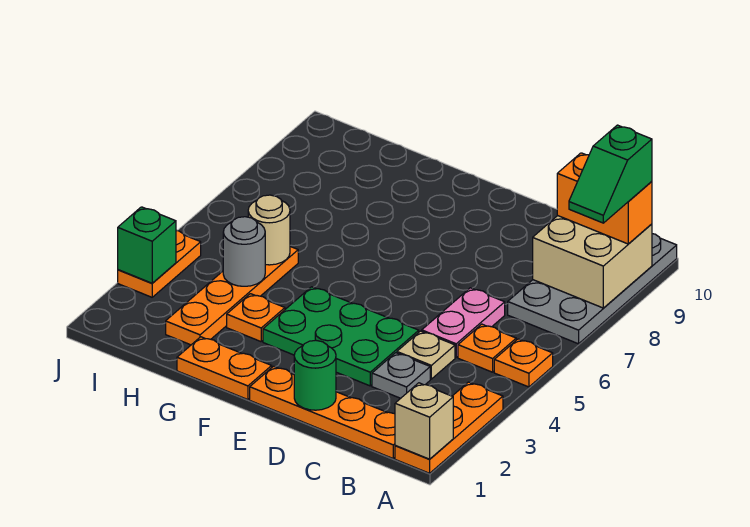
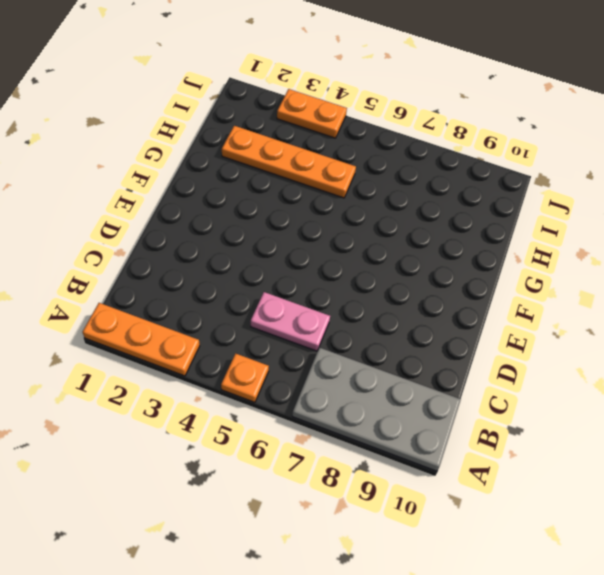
none -> orange plate B1:E1 level 1
none -> orange plate B5 level 1
none -> grey plate C3 level 1

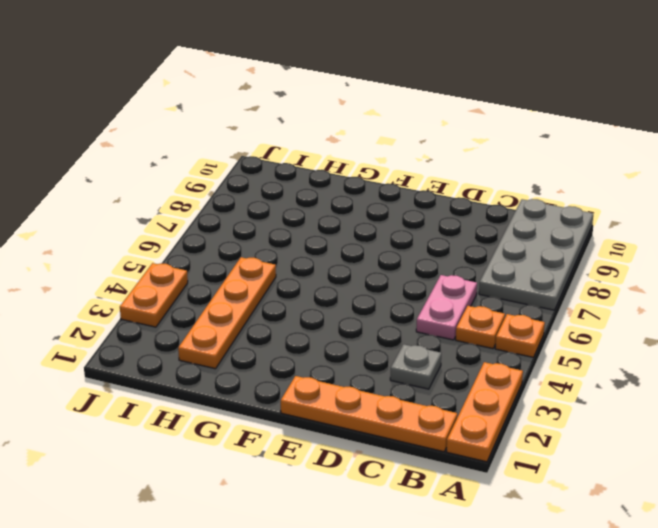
none -> tan plate C4 level 1
none -> green plate D3:F4 level 1
none -> orange plate F1:G1 level 1

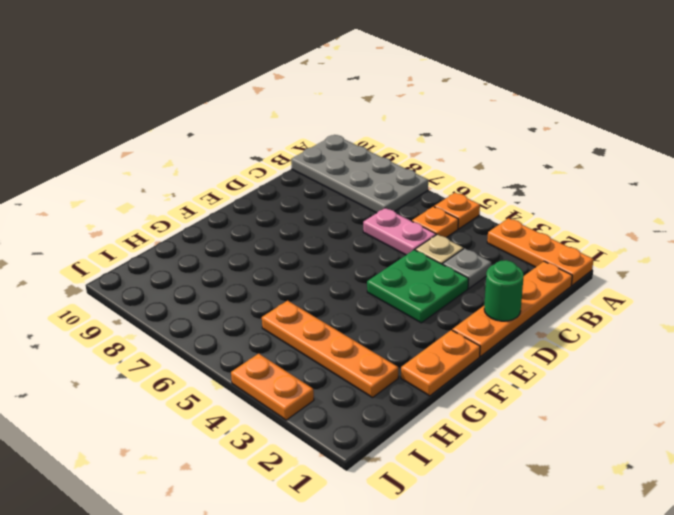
green plate D3:E4 level 1 -> green plate D3:F4 level 1
none -> orange plate G3 level 1
none -> tan brick A1 level 2
none -> tan brick A8:B9 level 2

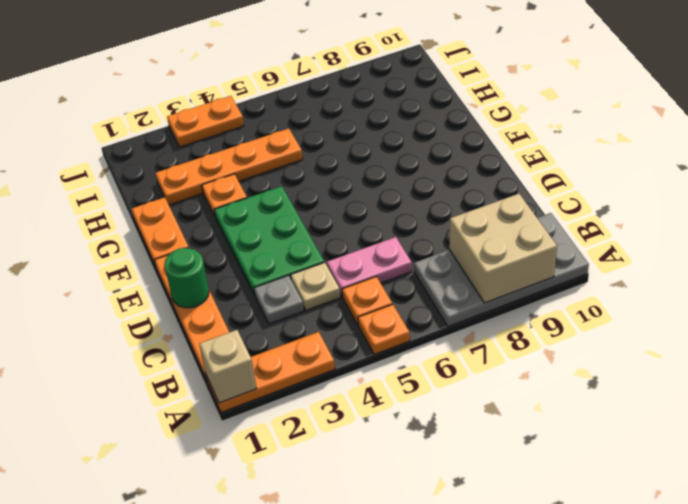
none -> grey round brick H4 level 2
none -> tan round brick H5 level 2
none -> green brick J3 level 2

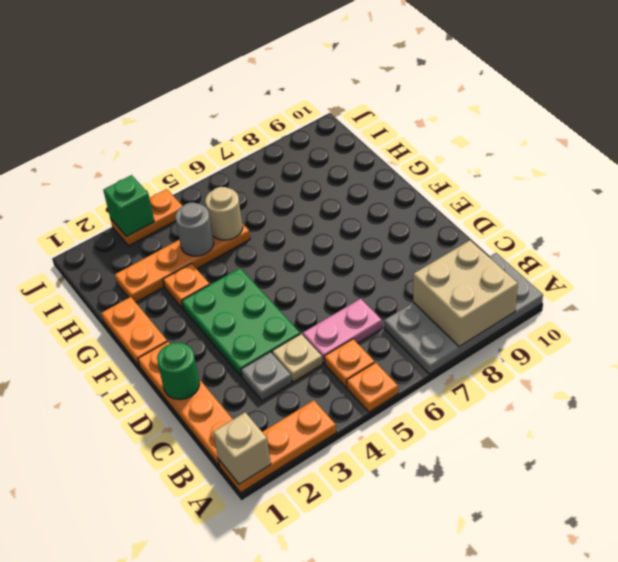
none -> orange brick A9:B9 level 3
none -> green slope A8:A9 level 4 top 9

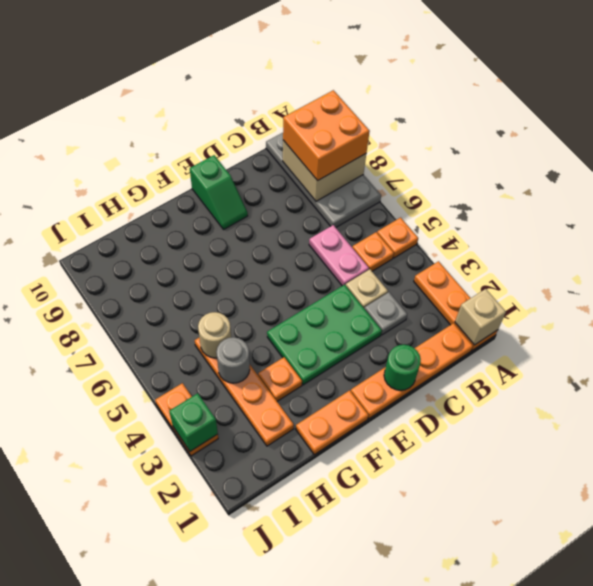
orange brick A8:B9 level 3 -> orange brick A9:B9 level 3
green slope E9:E10 level 1 top 10 -> green slope A8:A9 level 4 top 9

